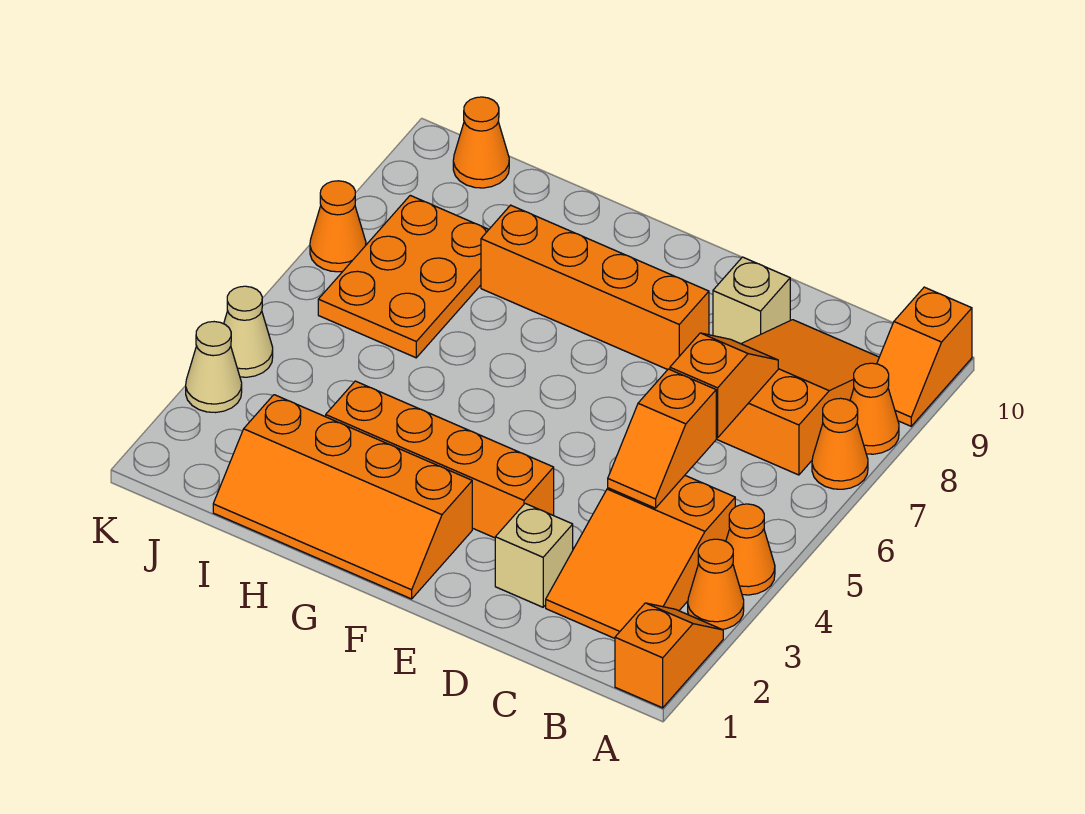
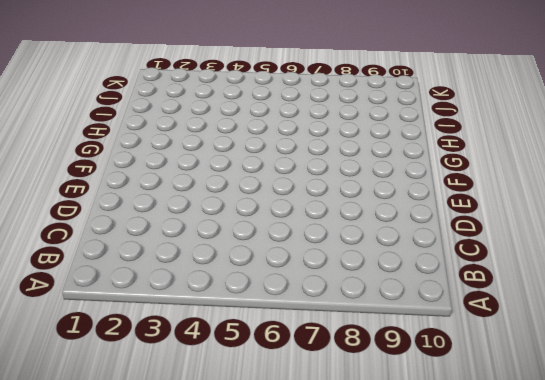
none -> orange slope A1:A2 level 1 top 1
none -> orange cone A3 level 1
none -> orange cone A4 level 1

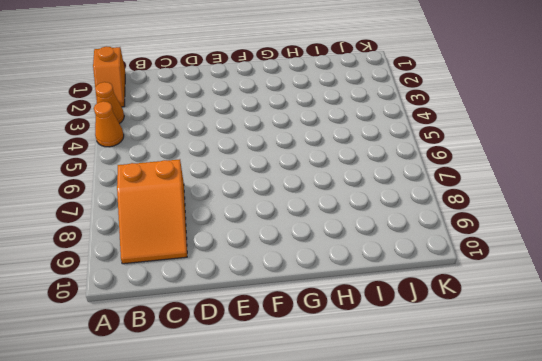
none -> orange cone A7 level 1
none -> orange cone A8 level 1
none -> orange slope A9:A10 level 1 top 10

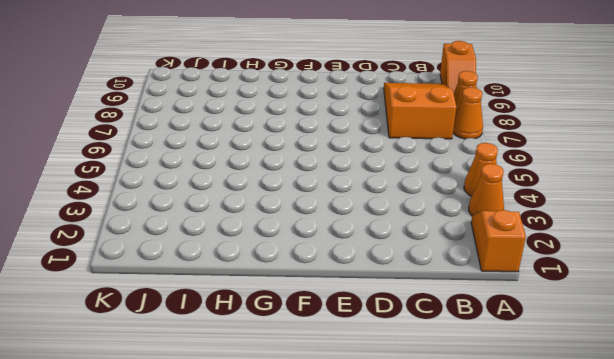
none -> orange slope B2:C4 level 1 top 4
none -> tan brick D2 level 1
none -> tan brick D9 level 1

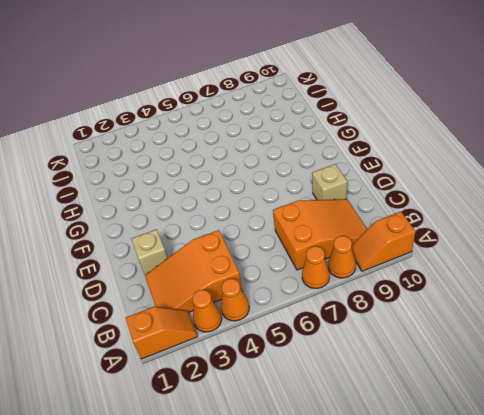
none -> orange brick E3:H3 level 1
none -> orange brick E8:H8 level 1
none -> orange slope F1:I2 level 1 top 2

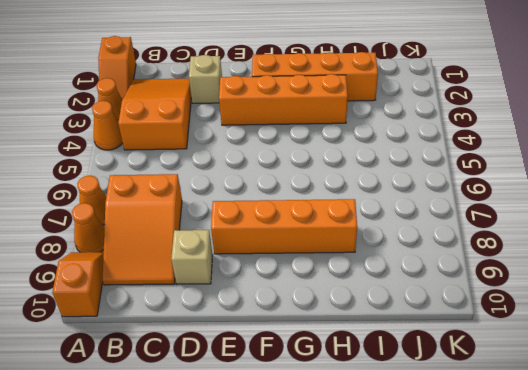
none -> orange plate I6:J8 level 1
none -> orange cone J10 level 1
none -> tan cone K3 level 1

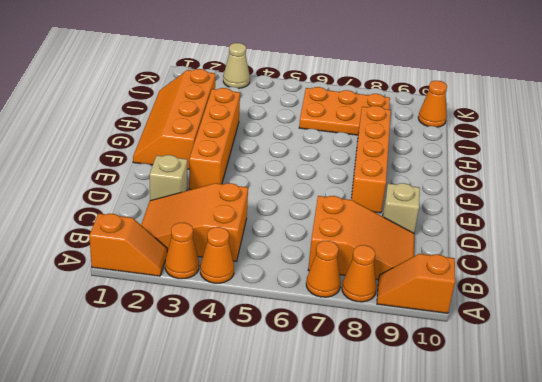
none -> tan cone K4 level 1
none -> orange cone K7 level 1
none -> orange slope C4:C5 level 2 top 5

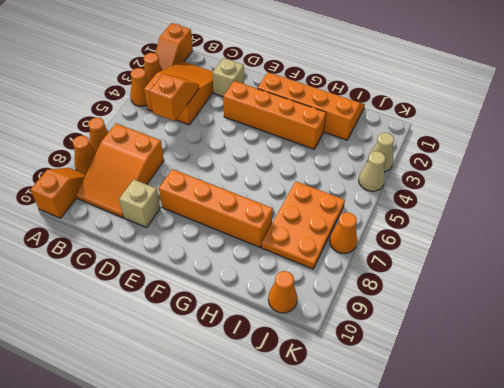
none -> orange slope C6:C7 level 2 top 6

